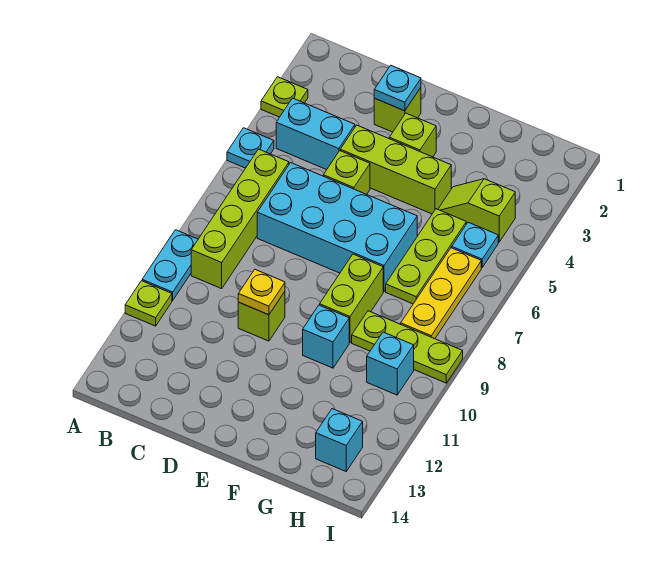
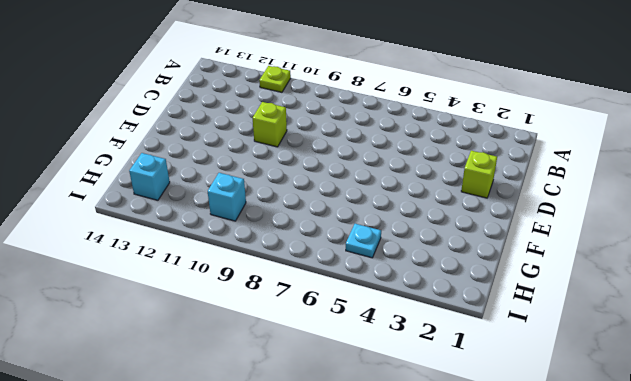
none -> lime plate A3 level 1
none -> cyan plate A5 level 1
none -> cyan plate A9:A10 level 1

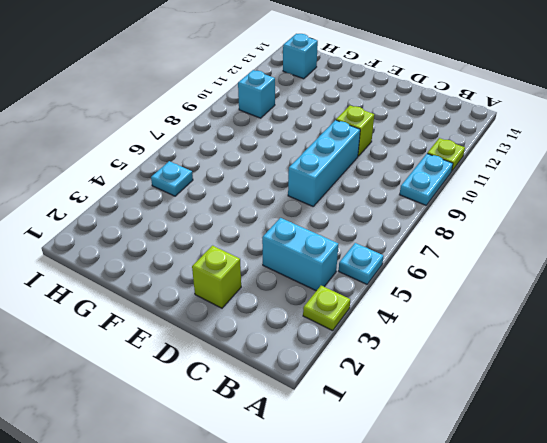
cyan brick D7:D9 level 1 -> cyan brick C6:F7 level 1
none -> lime brick B6:B9 level 1
none -> lime brick D4:F4 level 1
none -> lime brick D5 level 1

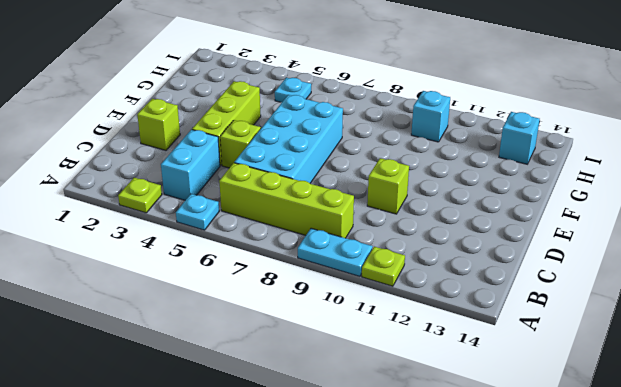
none -> lime brick E3 level 1
none -> lime brick F8:F9 level 1
none -> cyan brick F10 level 1

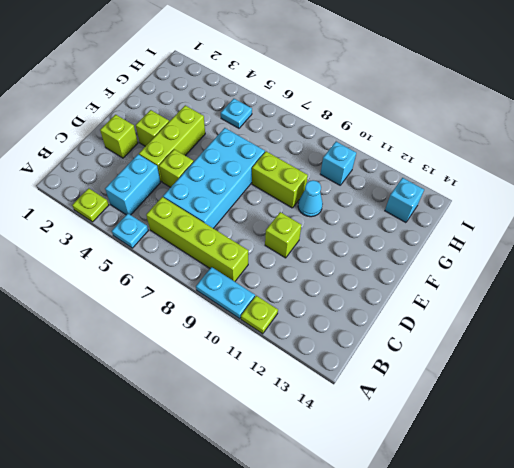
cyan cone F10 level 1 -> cyan brick F10 level 1
none -> lime slope G4:H4 level 1 top H
none -> lime plate G5:G7 level 1
none -> lime plate G9:I9 level 1

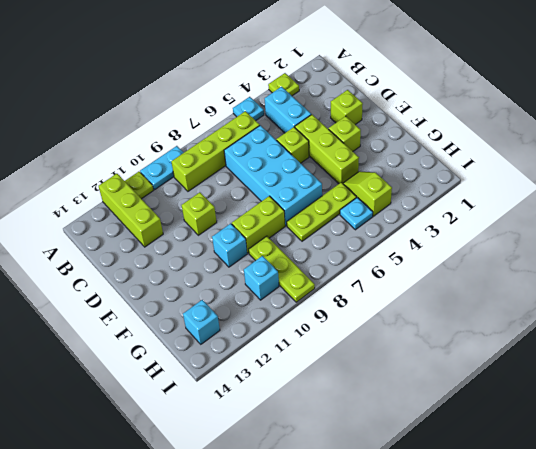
lime brick A12:C12 level 1 -> none
none -> yellow plate H6:H8 level 1
none -> cyan plate D2 level 2
none -> yellow plate D10 level 2

